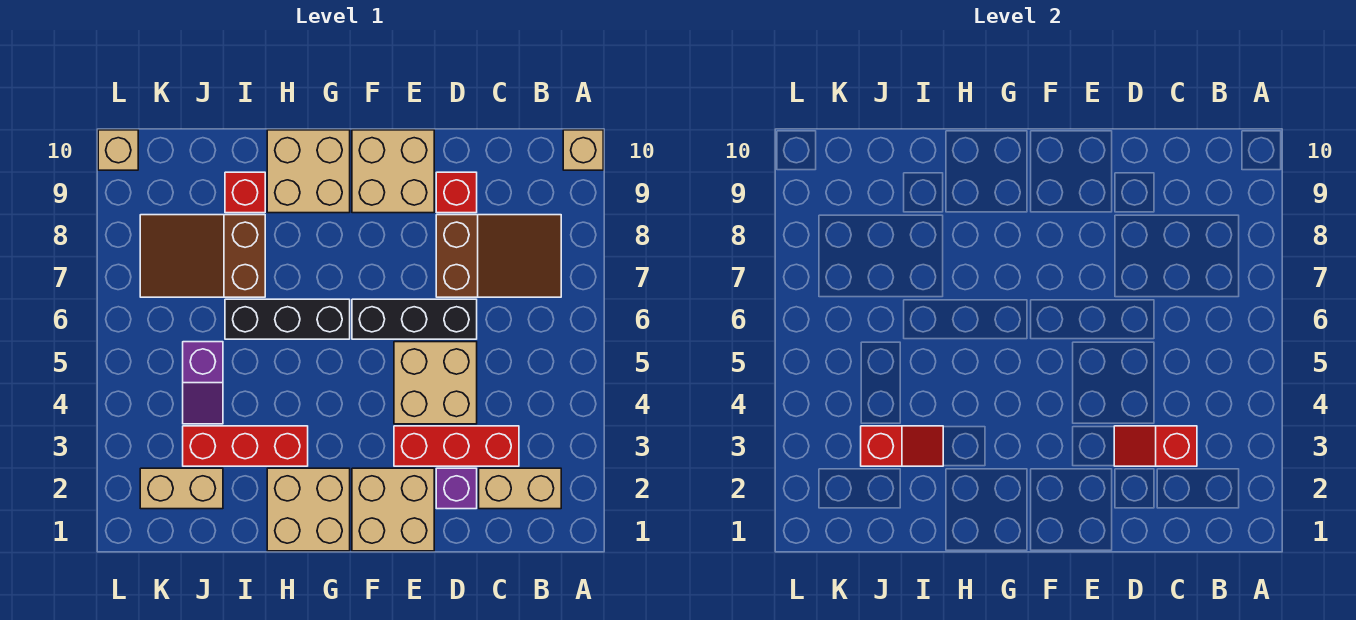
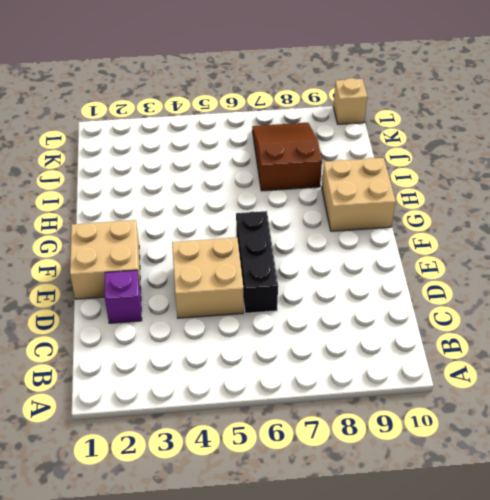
none -> tan brick A10 level 1
none -> tan brick B2:C2 level 1
none -> brown slope B7:D8 level 1 top D

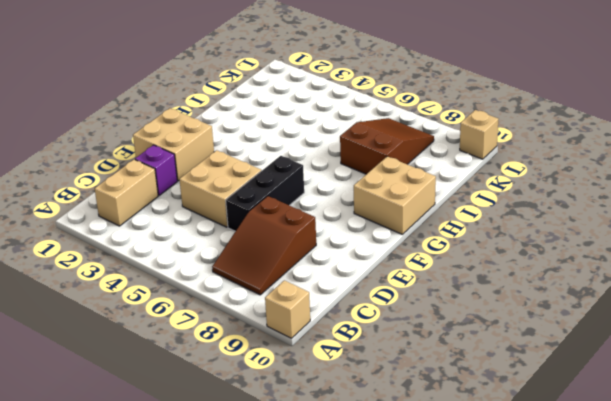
none -> red brick C3:E3 level 1
none -> red brick D9 level 1
none -> tan brick E9:F10 level 1

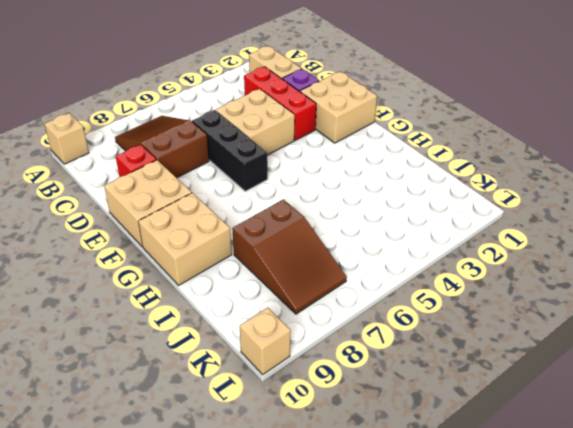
none -> tan brick G1:H2 level 1
none -> black brick G6:I6 level 1
none -> red brick H3:J3 level 1

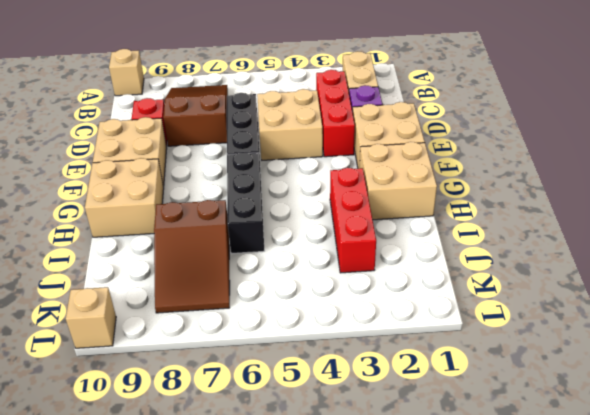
none -> red brick I9 level 1
none -> tan brick J2:K2 level 1
none -> purple slope J4:J5 level 1 top 5

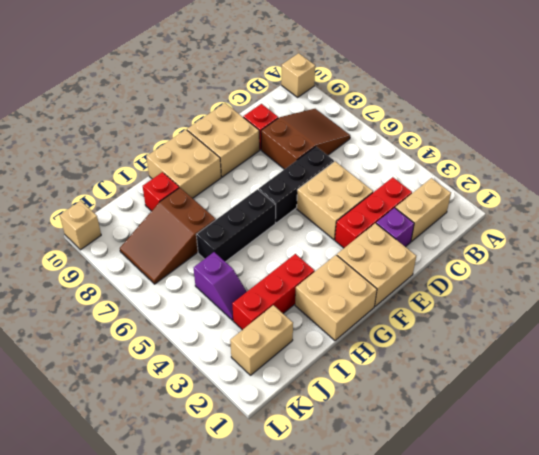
none -> red slope C3:D3 level 2 top C
none -> red slope I3:J3 level 2 top J

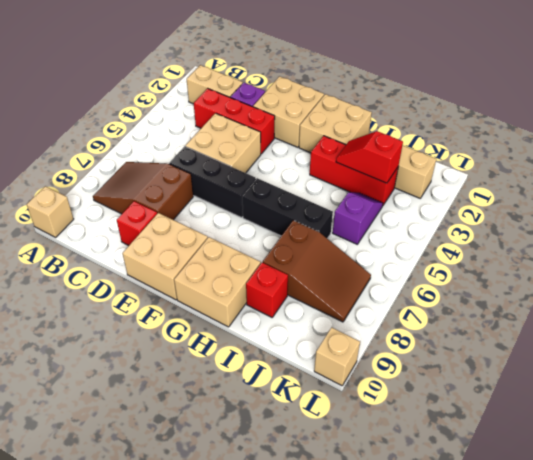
none -> red slope C3:D3 level 2 top C

